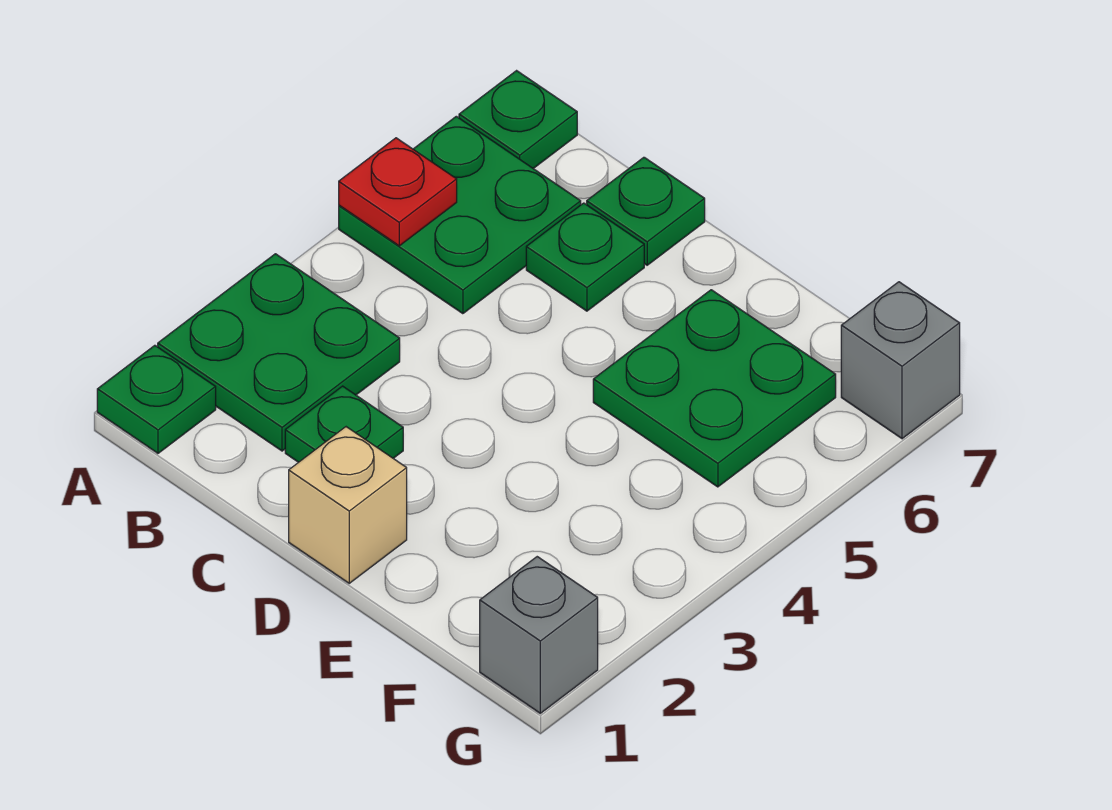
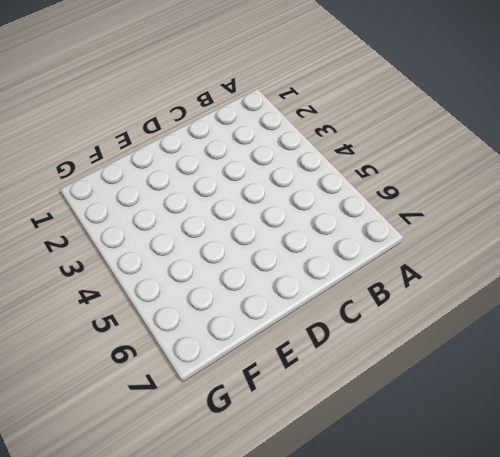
none -> green plate A1 level 1
none -> green plate A2:B3 level 1
none -> green plate A5:B6 level 1

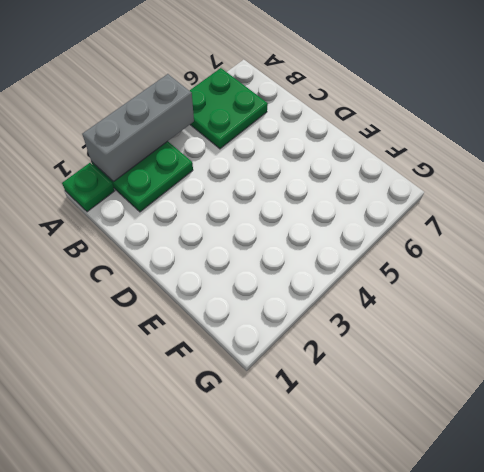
grey brick A2:A4 level 2 -> none
none -> green plate A7 level 1
none -> green plate C2 level 1
none -> green plate C6 level 1

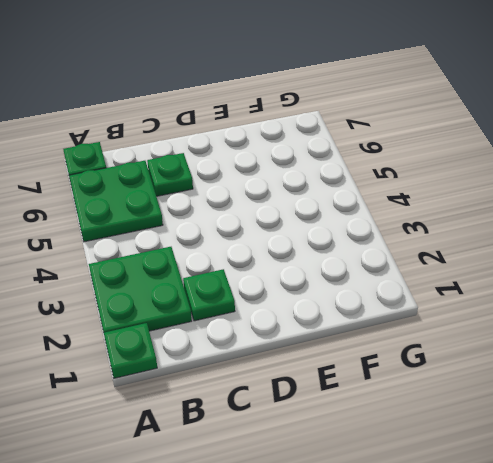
none -> green plate C7 level 1
none -> tan brick D1 level 1
none -> green plate E5:F6 level 1

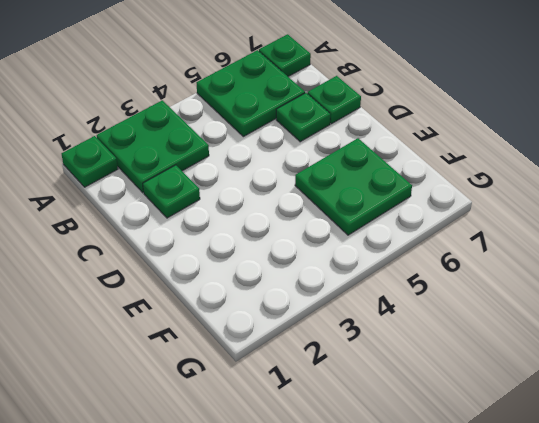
none -> tan brick D1 level 1
none -> grey brick G1 level 1
none -> grey brick G7 level 1

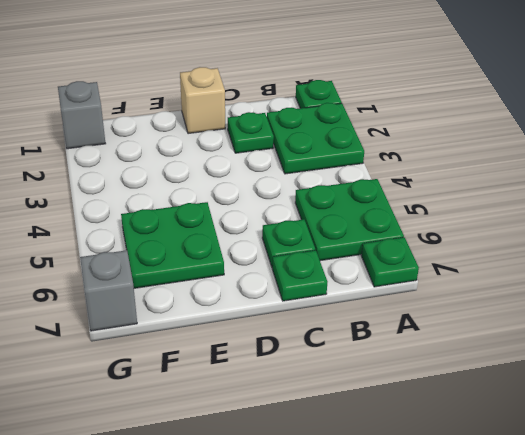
none -> red plate A5 level 2

